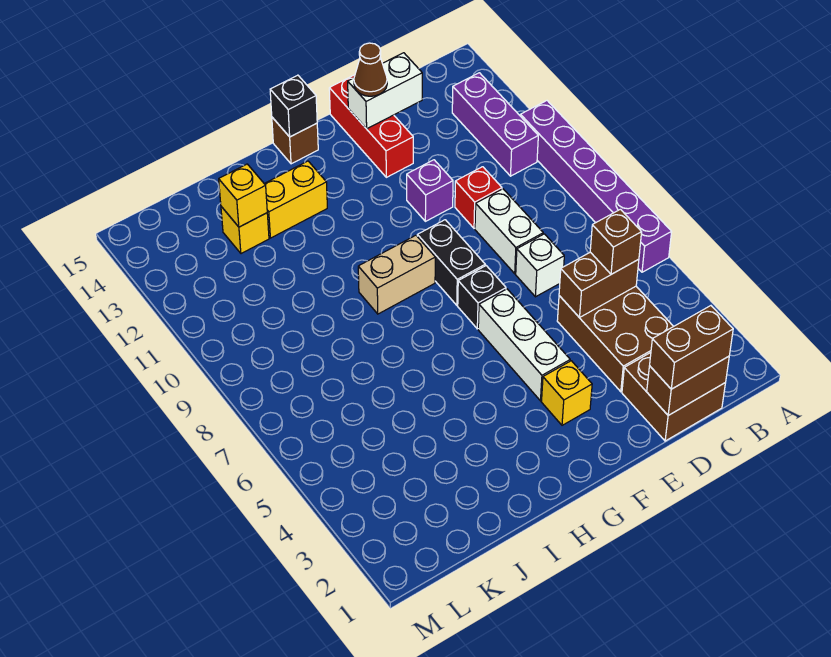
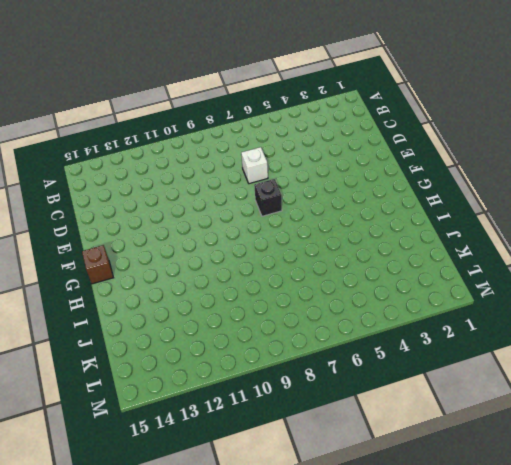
none -> purple brick A6:A11 level 1
none -> purple brick B11:B13 level 1
none -> brown brick C1:D2 level 1

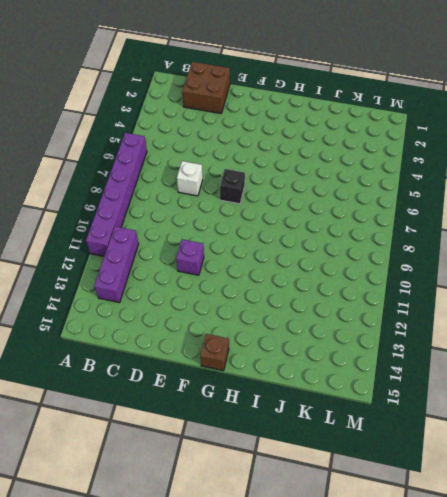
none -> brown brick C3:D5 level 1
none -> white brick D8:D9 level 1
none -> red brick D10 level 1

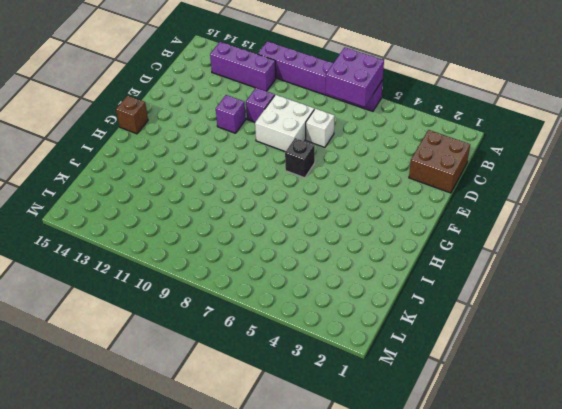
purple brick A6:B7 level 2 -> none
white brick D8:E9 level 1 -> white brick D8:D9 level 1
purple brick D10 level 1 -> red brick D10 level 1
none -> brown brick C3:D5 level 1
none -> red brick E13:E15 level 1
none -> yellow brick F3 level 1

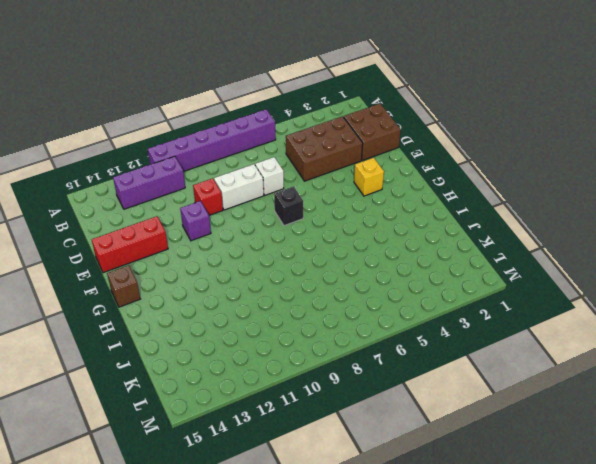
none -> white brick F4:F6 level 1
none -> black brick F8:F9 level 1
none -> tan brick G9:H9 level 1

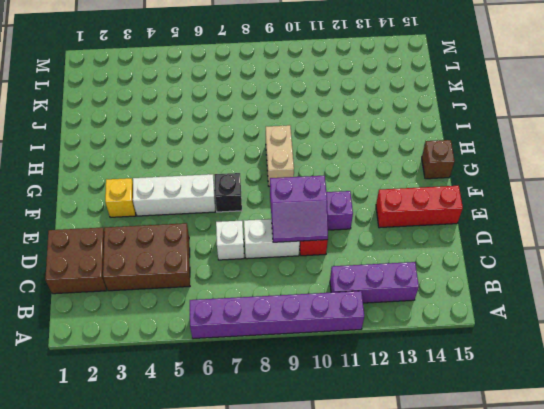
purple slope D9:E10 level 2 top E -> none
none -> black brick F8:F9 level 1
none -> yellow brick H13:I13 level 1
none -> yellow brick J13 level 1

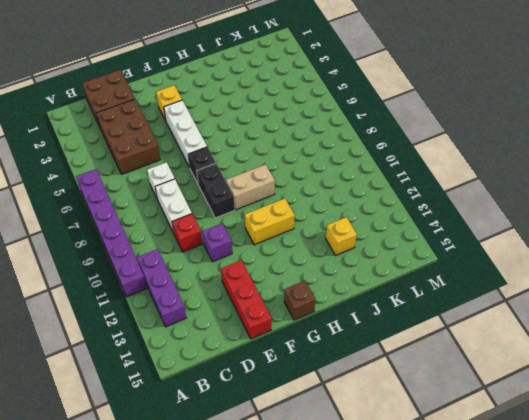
yellow brick G11:H11 level 1 -> yellow brick H13:I13 level 1
none -> brown brick C1:D1 level 2
none -> brown brick C5:D5 level 2
none -> white brick D14:E14 level 2

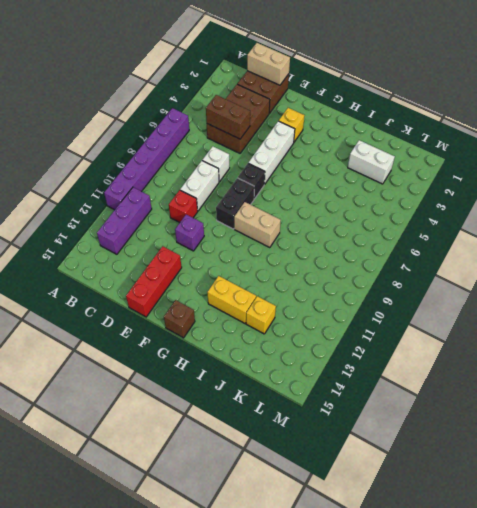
tan brick C1:D1 level 2 -> brown brick C1:D1 level 2
white brick J3:K3 level 1 -> white brick D14:E14 level 2
none -> black brick G15 level 2
none -> yellow brick J13 level 2
none -> brown brick C1:D1 level 3

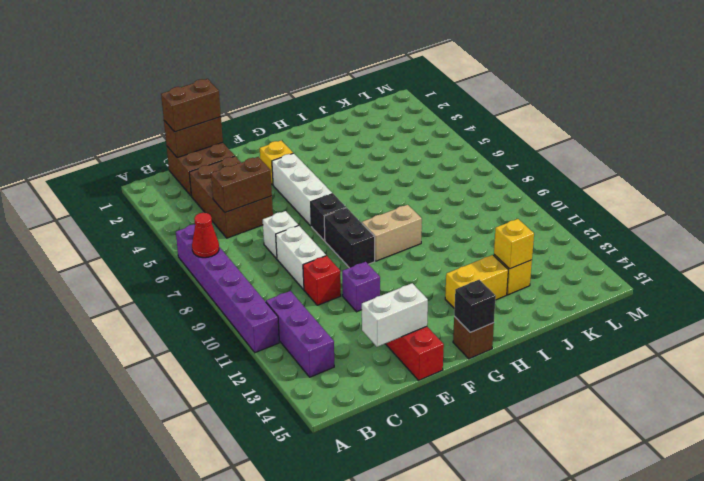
red cone A7 level 2 -> none
none -> brown brick C5 level 3
none -> brown cone E14 level 3

